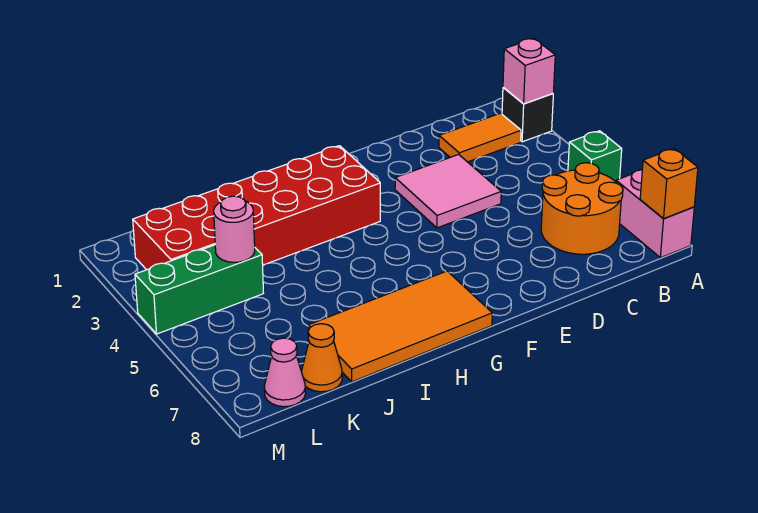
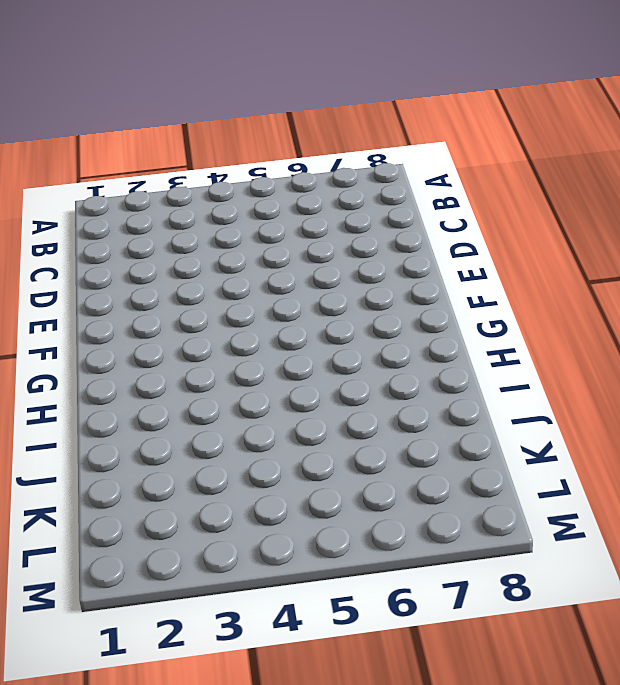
none -> black brick A2 level 1
none -> green brick A5 level 1
none -> pink brick A7:A8 level 1

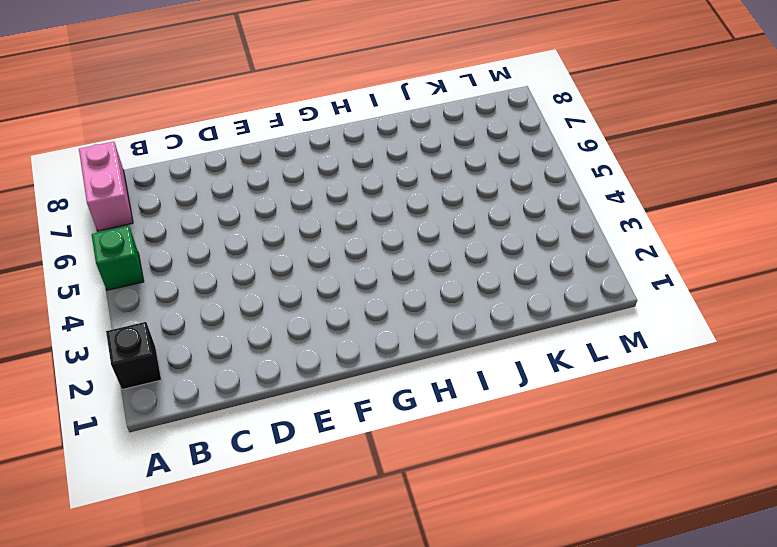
none -> orange tile B2:C2 level 1
none -> orange round brick B6:C7 level 1
none -> pink tile D3:E4 level 1

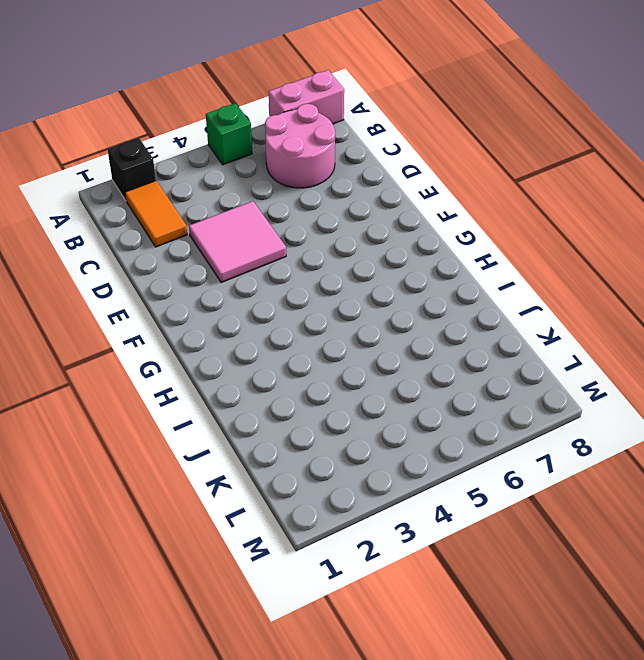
pink round brick B6:C7 level 1 -> orange round brick B6:C7 level 1
none -> red brick G2:L3 level 1
none -> orange tile G7:J8 level 1
none -> green brick K4:M4 level 1

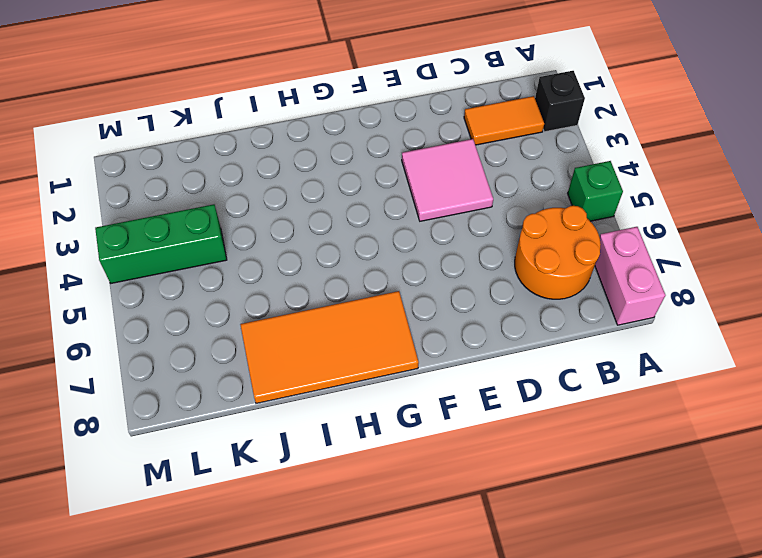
none -> red brick G2:L3 level 1
none -> orange cone K8 level 1
none -> pink cone L8 level 1

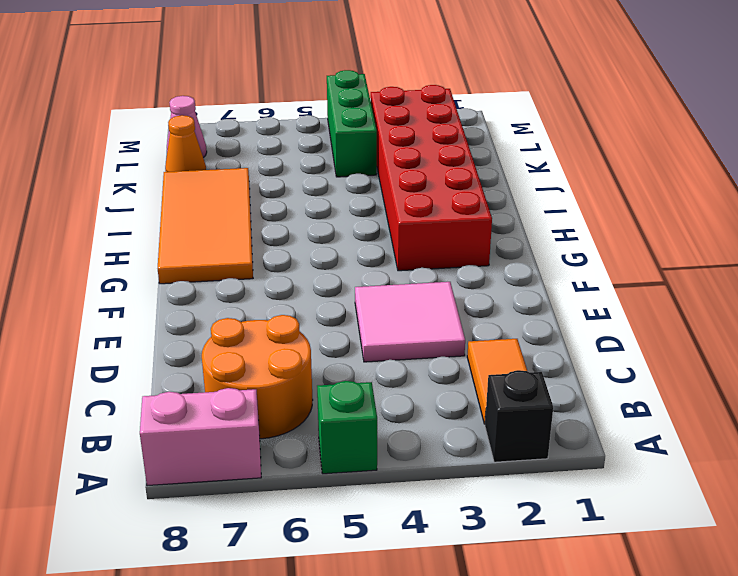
none -> pink brick A2 level 2
none -> orange brick A8 level 2
none -> pink round brick K4 level 2

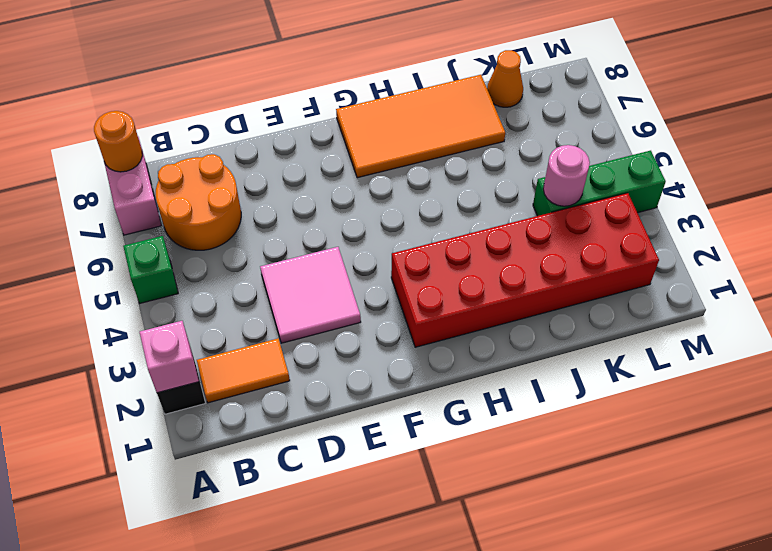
orange round brick A8 level 2 -> orange brick A8 level 2
none -> pink cone L8 level 1

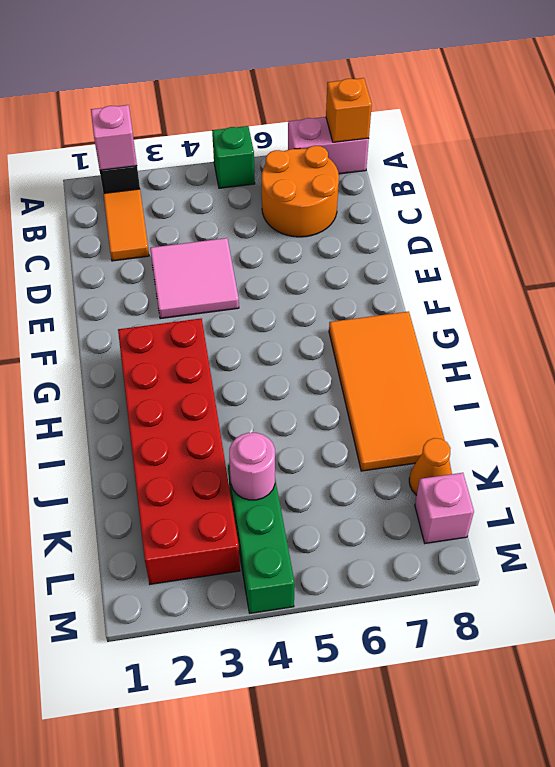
pink brick L8 level 1 -> pink cone L8 level 1

